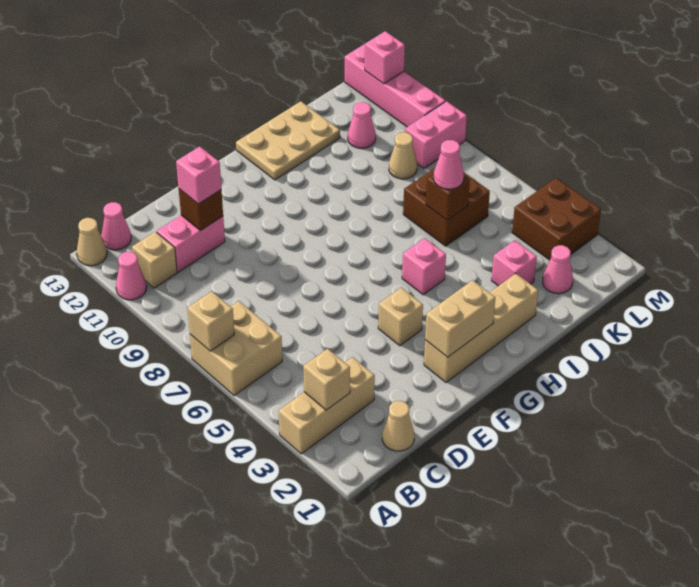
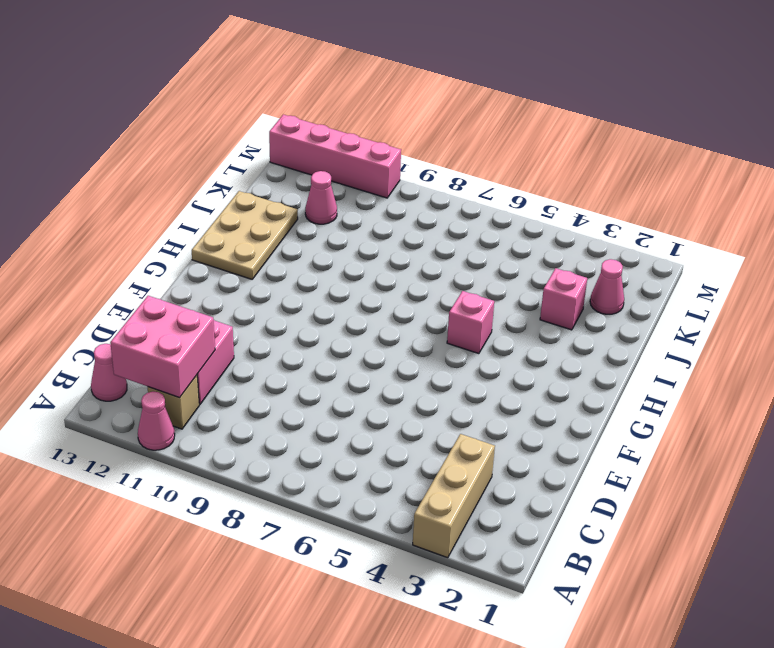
pink brick B11:C12 level 2 -> none
none -> tan brick A6:B7 level 1
none -> tan cone A13 level 1
none -> tan cone C1 level 1

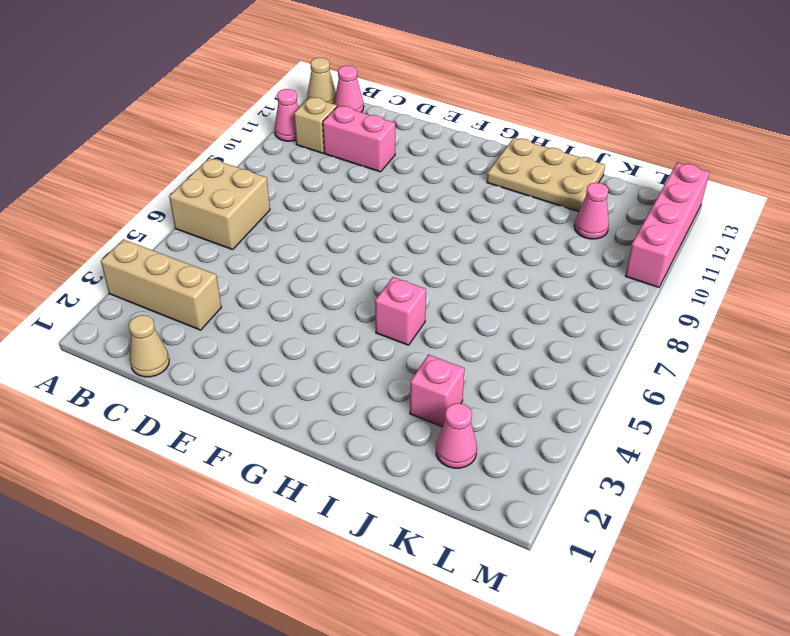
none -> tan brick F2:I2 level 1
none -> tan brick F4 level 1
none -> brown brick J6:K7 level 1

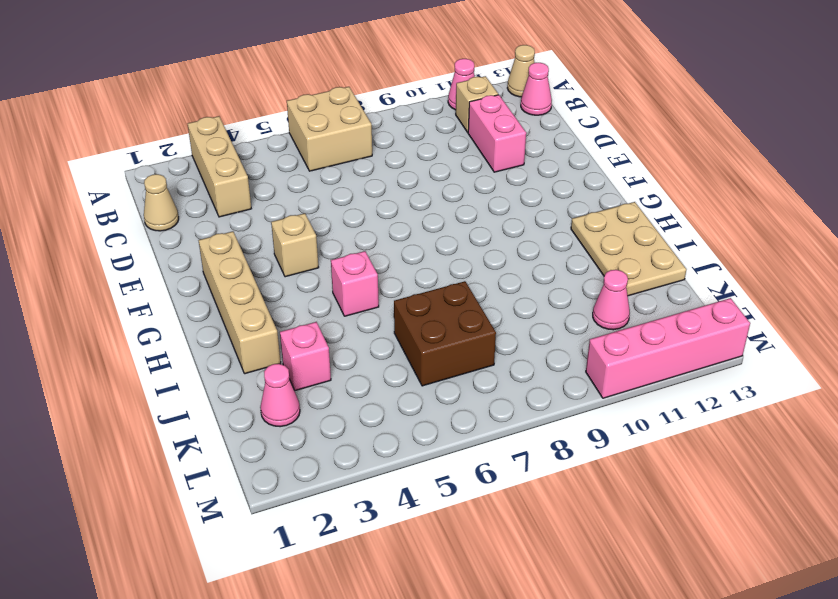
none -> tan cone K9 level 1
none -> brown brick L3:M4 level 1
none -> pink brick L9:M9 level 1

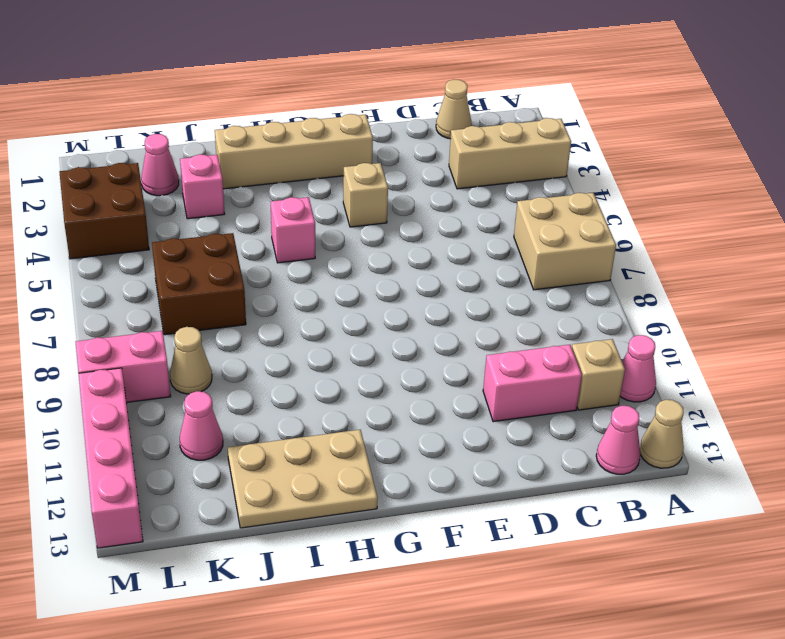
none -> tan brick A7 level 2
none -> tan brick B3 level 2
none -> brown brick D11 level 2

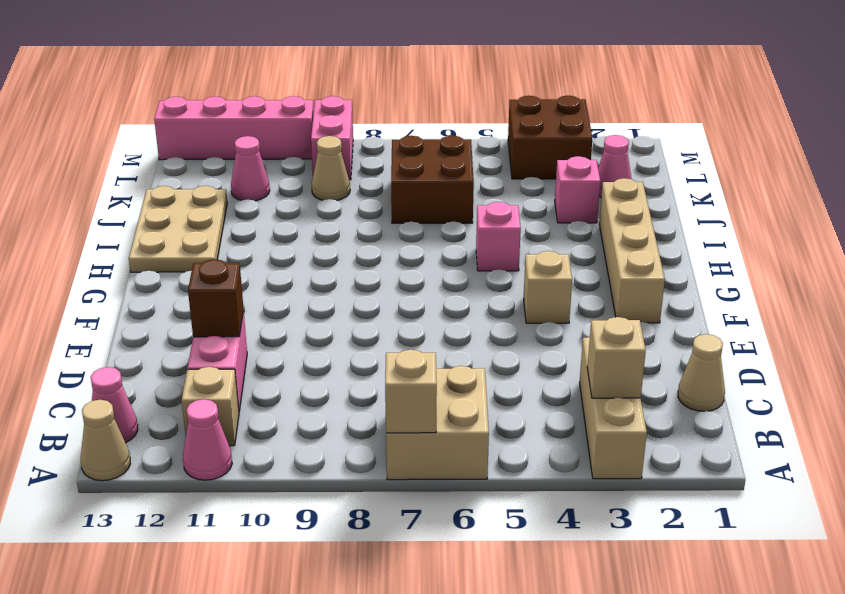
none -> tan brick F2:G2 level 2
none -> brown brick J6 level 2
none -> pink brick M12 level 2

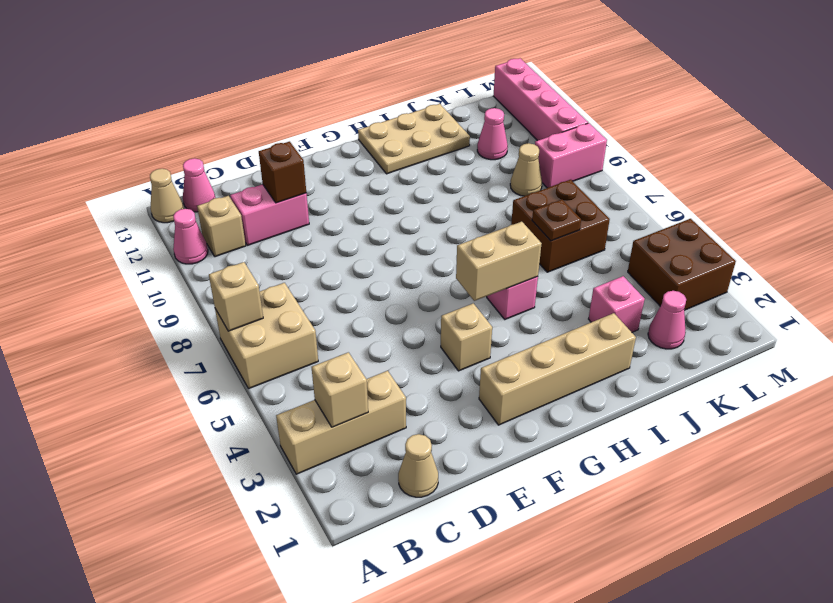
tan brick G5:H5 level 2 -> tan brick F2:G2 level 2
brown plate J6 level 2 -> brown brick J6 level 2
none -> pink brick M12 level 2
none -> pink brick D11 level 3
none -> pink cone J6 level 3

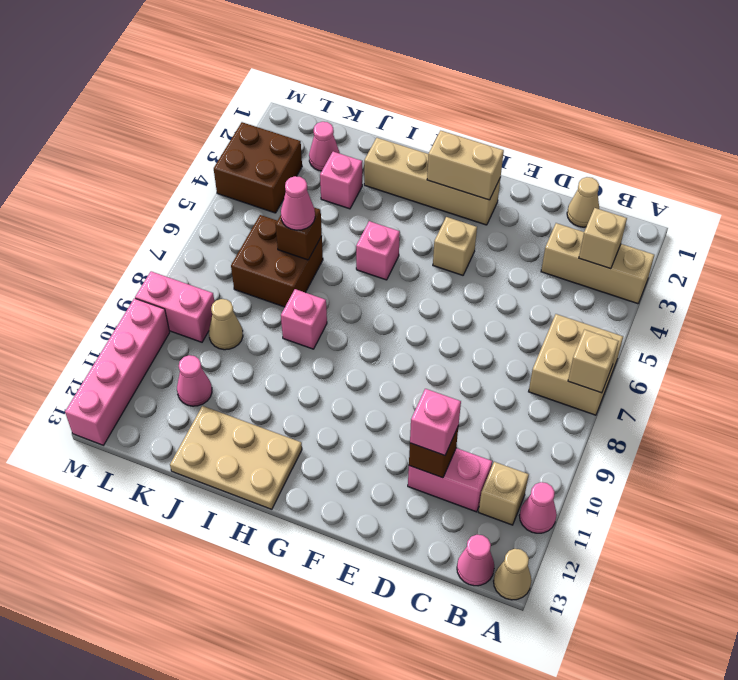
pink brick I8 level 1 -> pink brick M12 level 2

